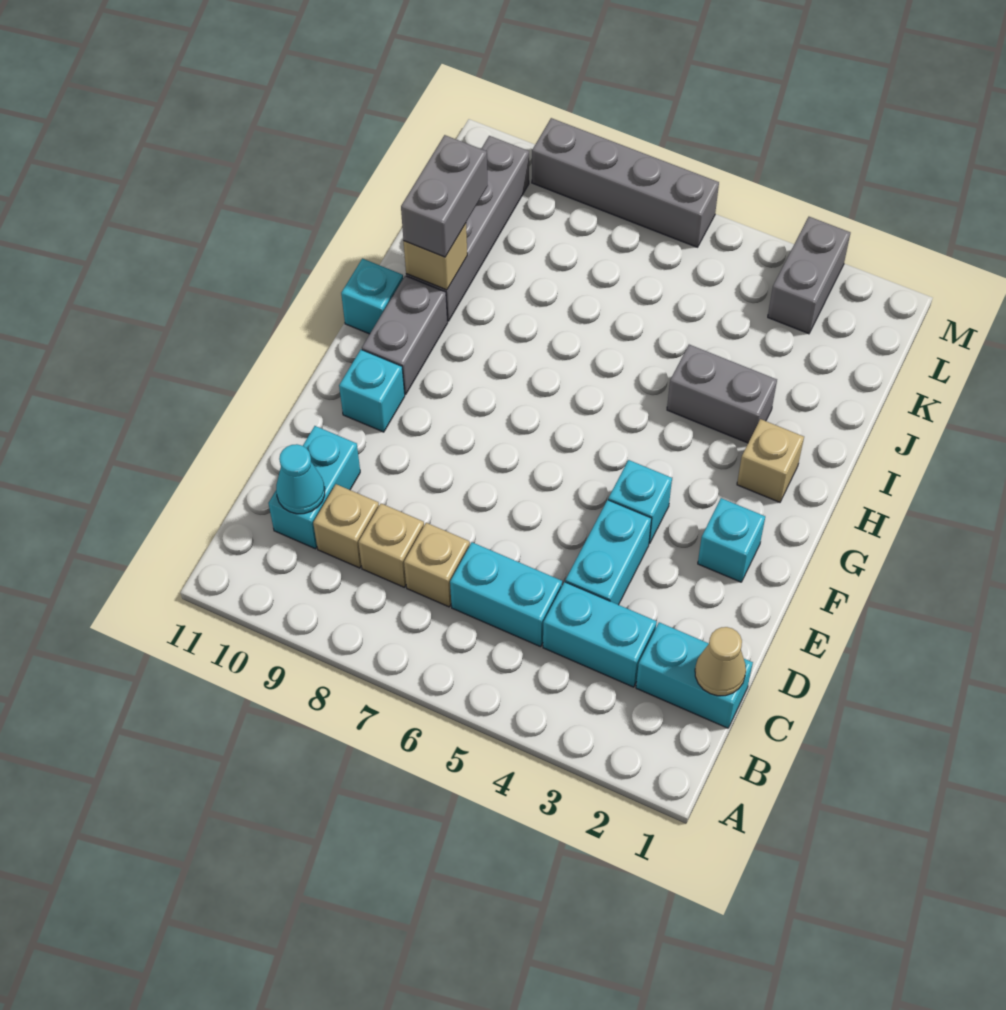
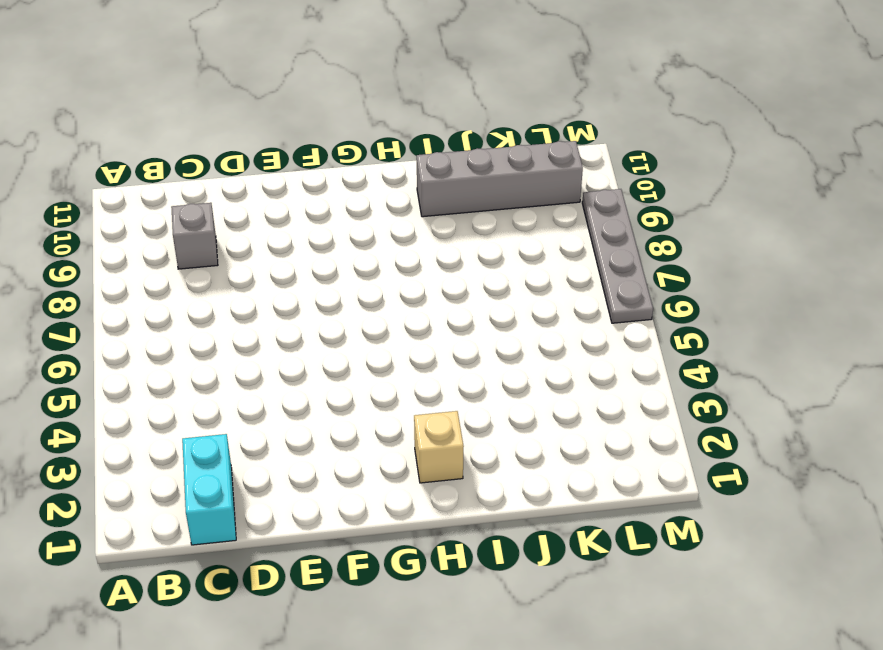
grey brick C9 level 1 -> tan brick C9 level 1
grey plate M6:M9 level 1 -> grey brick M6:M9 level 1
none -> cyan brick C3:C4 level 1
none -> cyan brick C5:C6 level 1
none -> tan brick C7 level 1

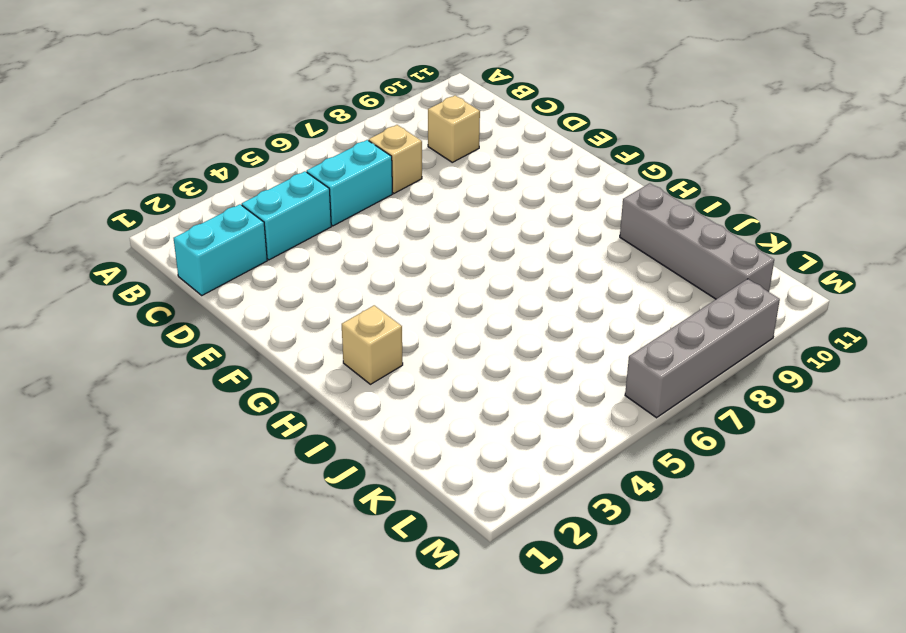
none -> tan brick C8 level 1
none -> cyan brick C10:D10 level 1
none -> cyan brick D4:E4 level 1

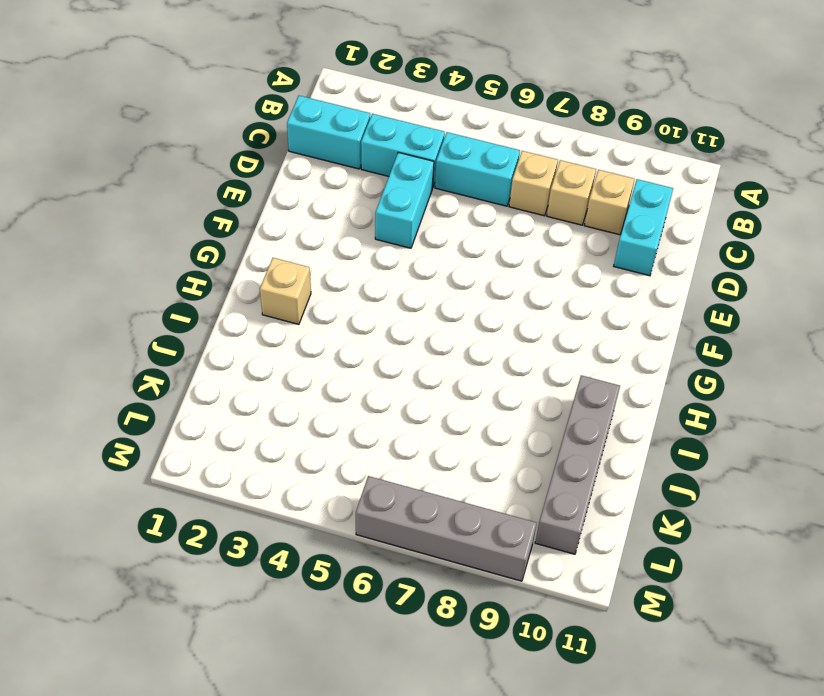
none -> cyan brick F2 level 1
none -> cyan brick F4 level 1
none -> cyan brick F10 level 1

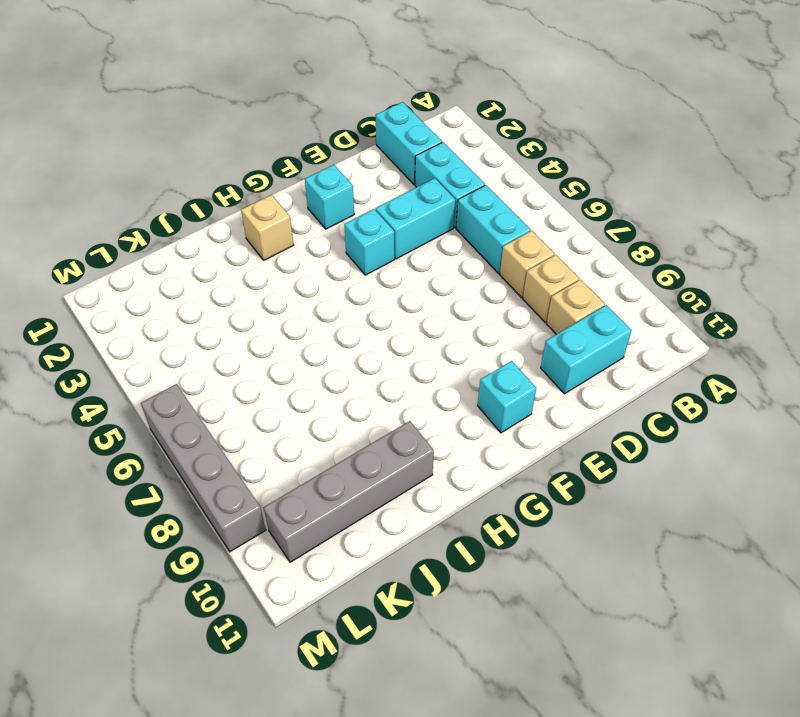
none -> grey brick G10:H10 level 1
none -> cyan brick H11 level 1
none -> grey brick I3:I4 level 1

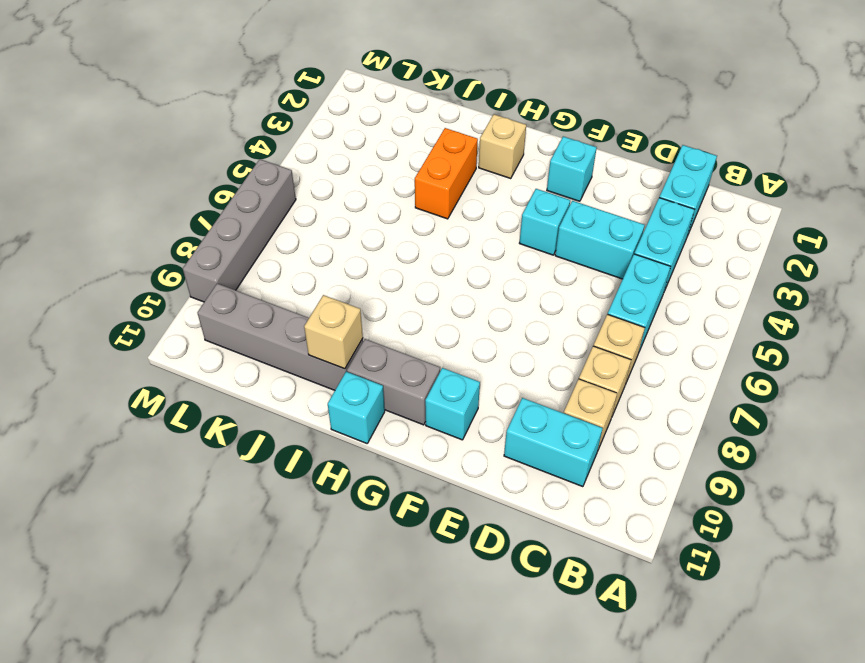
orange brick I3:I4 level 1 -> grey brick I3:I4 level 1
none -> grey brick L3:M3 level 1
none -> tan cone C1 level 2
none -> cyan cone C10 level 2

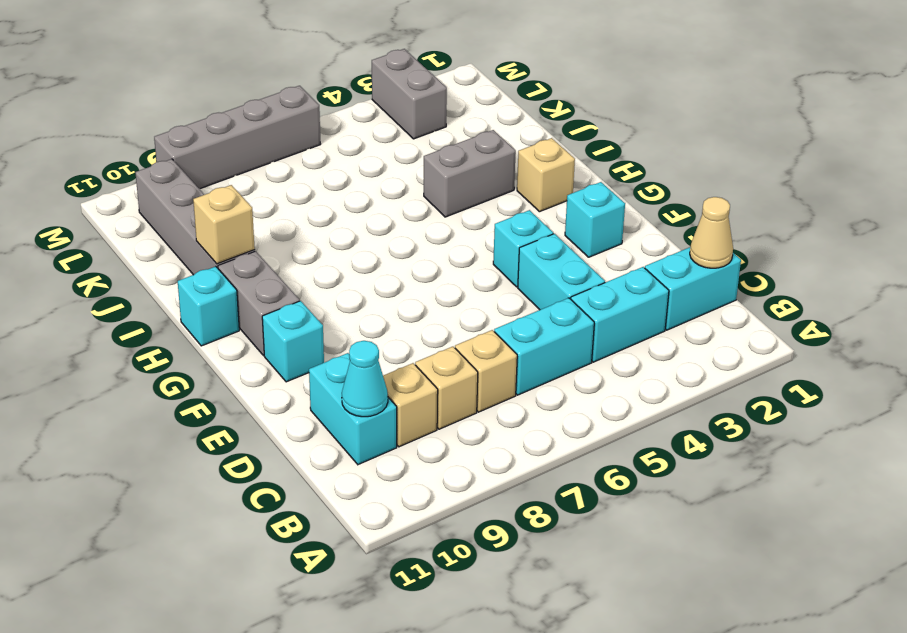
none -> grey brick I10:J10 level 3

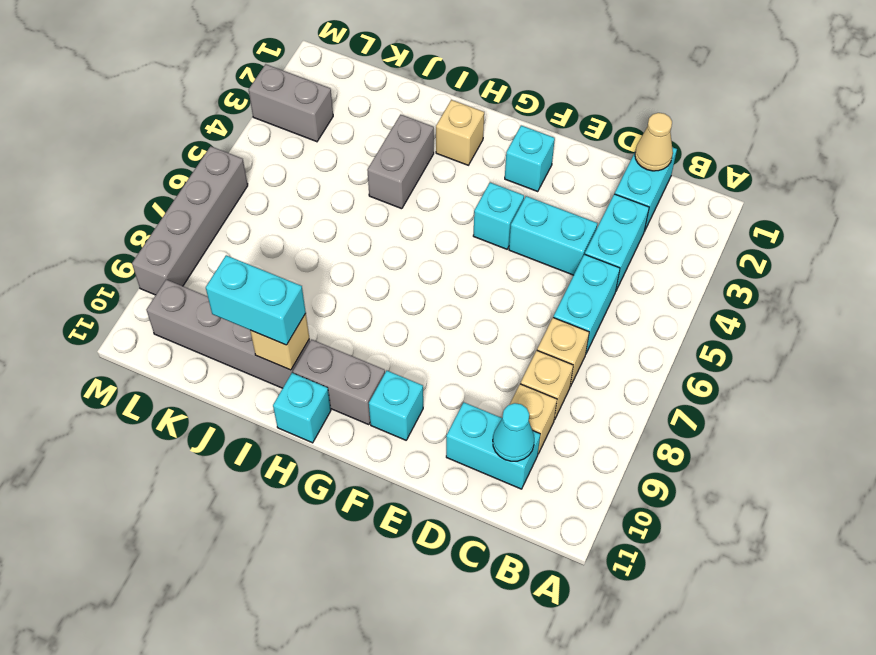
cyan brick I10:J10 level 3 -> grey brick I10:J10 level 3

